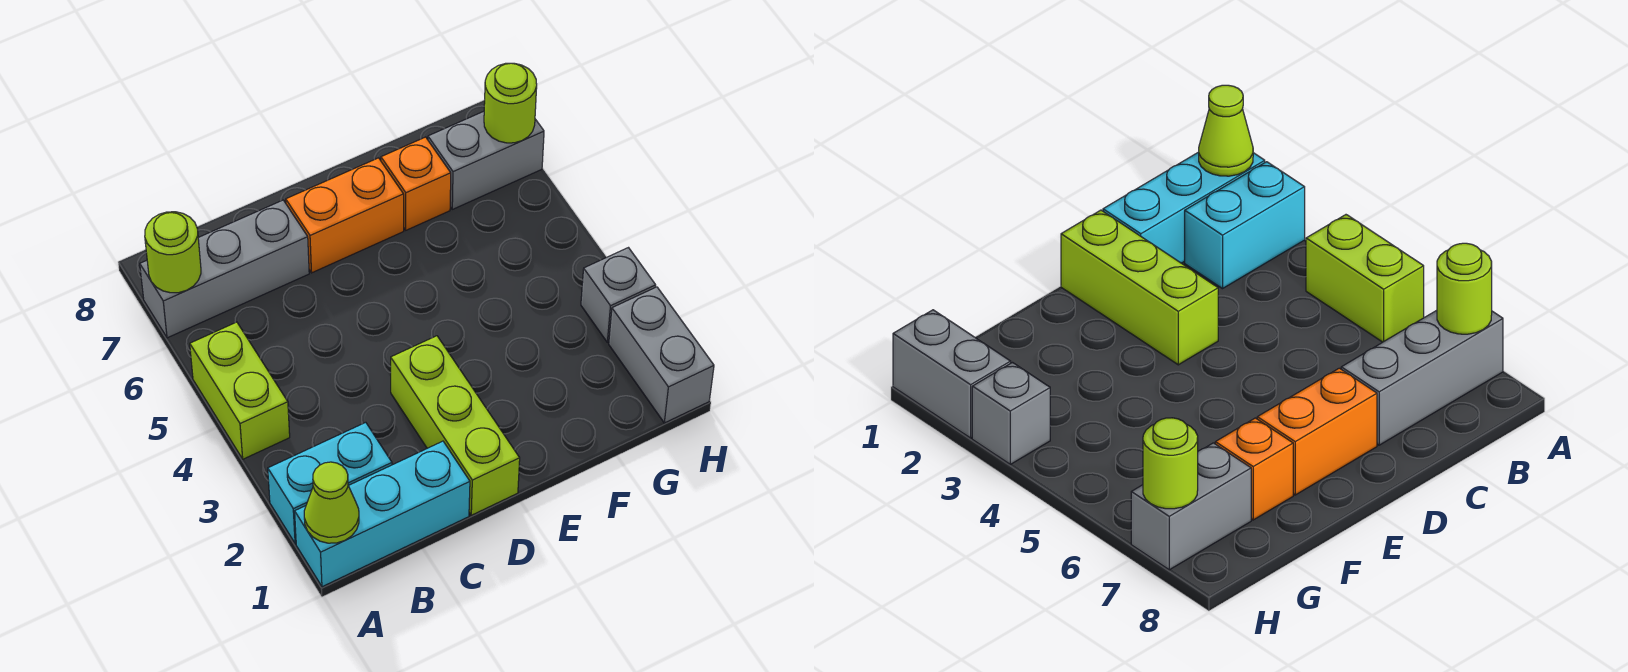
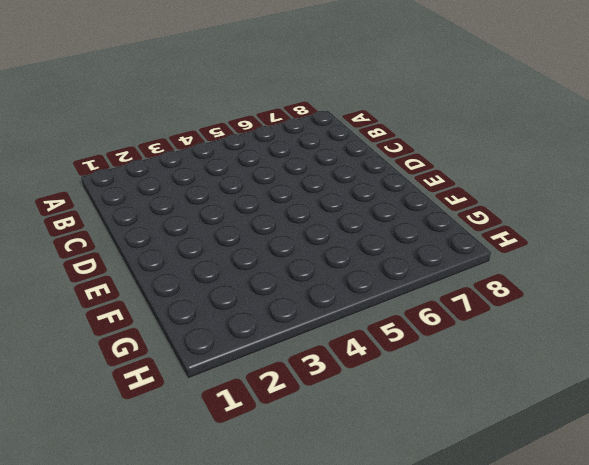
none -> cyan brick A1:C1 level 1
none -> cyan brick A2:B2 level 1
none -> lime brick A4:A5 level 1

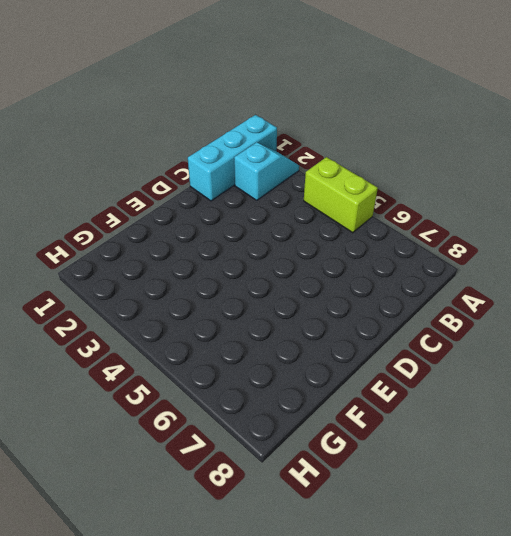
cyan slope A2:B2 level 1 top B -> cyan brick A2:B2 level 1
none -> grey brick A7:C7 level 1
none -> lime brick D1:D3 level 1
none -> orange brick D7:E7 level 1

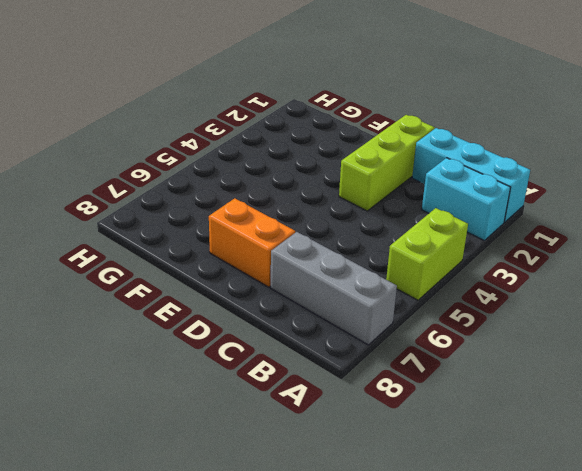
none -> orange brick F7 level 1
none -> grey brick G7:H7 level 1
none -> grey brick H1:H2 level 1

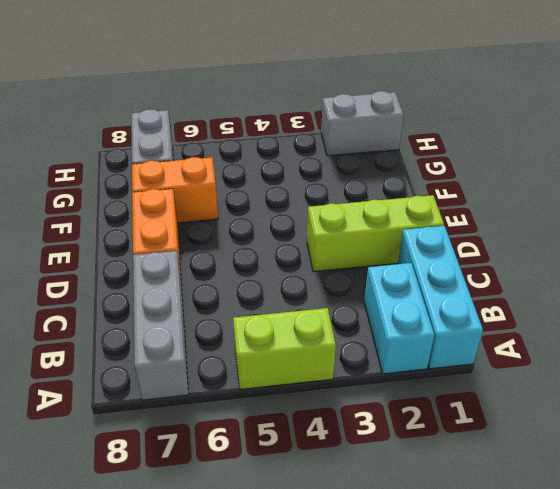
orange brick F6:F7 level 1 -> orange brick F7 level 1
none -> grey brick H3 level 1
none -> lime cone A1 level 2
none -> lime round brick A7 level 2

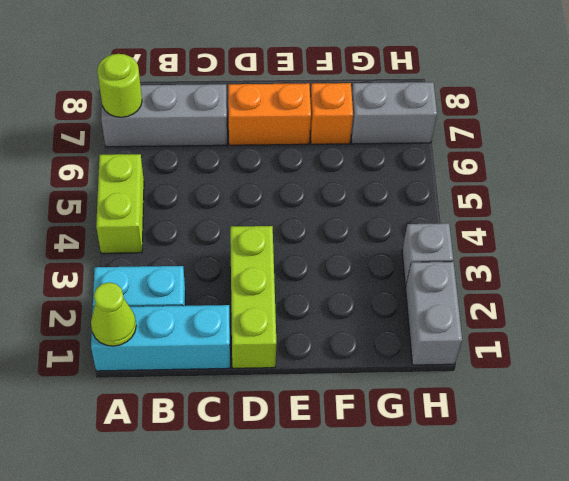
none -> lime round brick H7 level 2

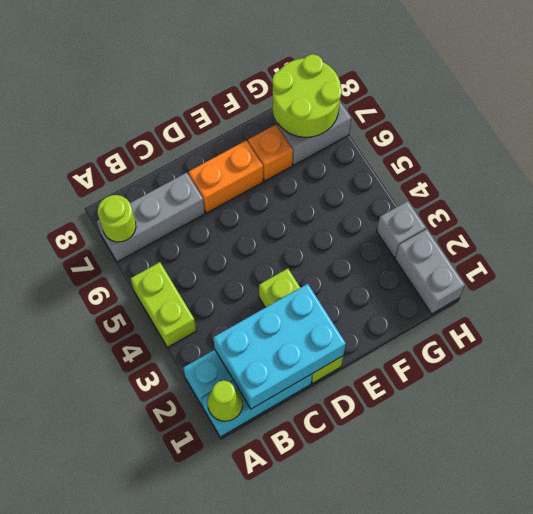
cyan brick B1:D2 level 2 -> none
lime round brick G7:H8 level 2 -> lime round brick H7 level 2

